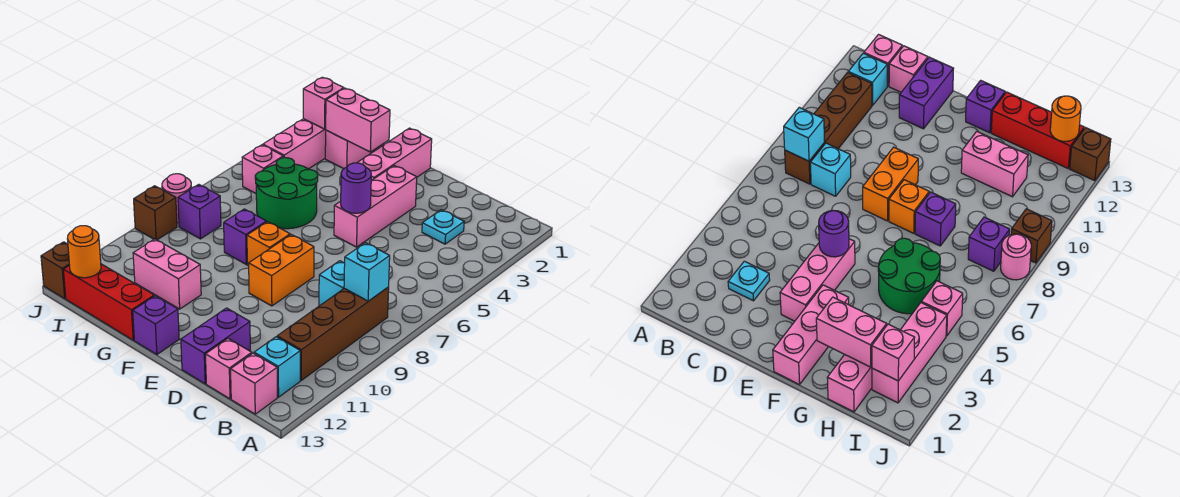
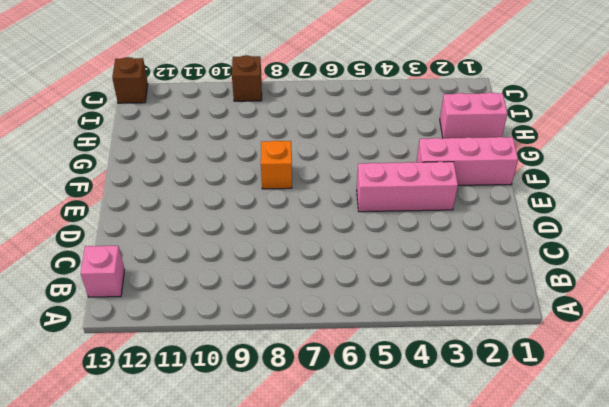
none -> brown brick B8:B11 level 1
none -> cyan brick B12 level 1
none -> cyan plate C3 level 1

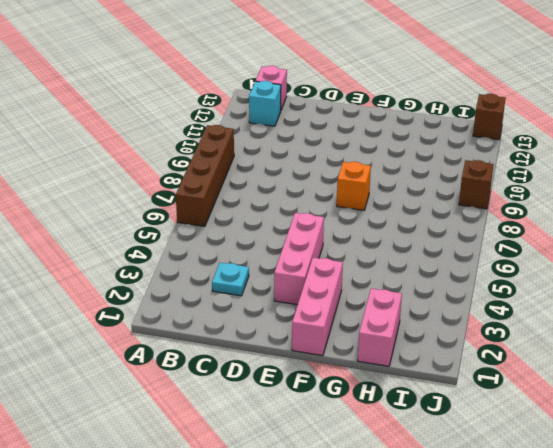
brown brick A6:A9 level 1 -> brown brick B8:B11 level 1
none -> cyan brick C8 level 1
none -> pink brick C13 level 1
none -> purple brick D12:D13 level 1

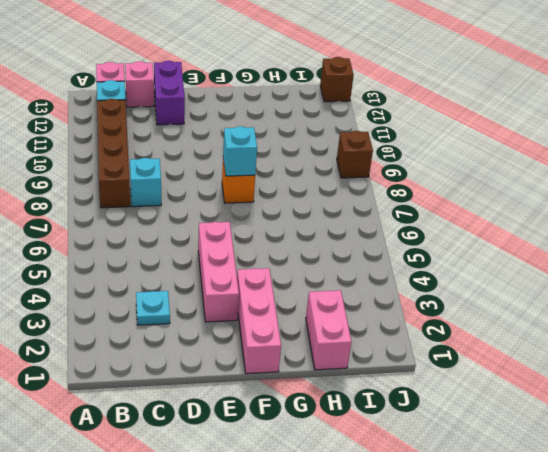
cyan brick F8 level 2 -> cyan brick B8 level 2
none -> orange brick E8:E9 level 1
none -> purple brick F13 level 1
none -> green round brick G5:H6 level 1

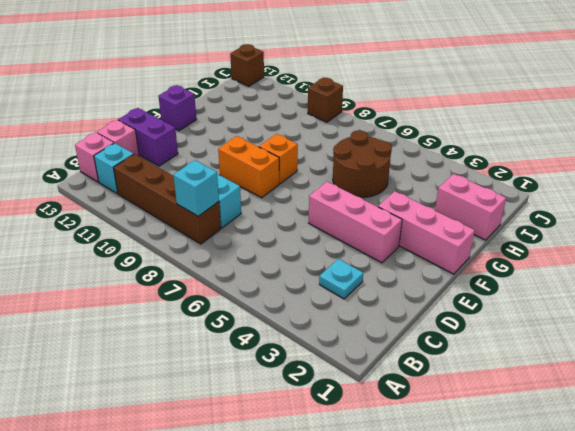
brown round brick G5:H6 level 1 -> green round brick G5:H6 level 1
none -> purple brick G8 level 1
none -> pink brick G11:H11 level 1
none -> red brick G13:I13 level 1

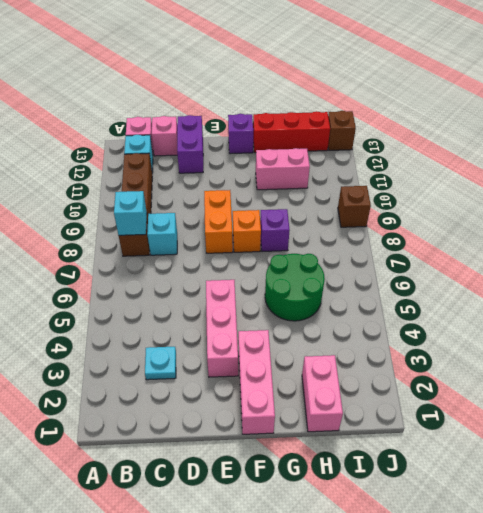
none -> pink brick I2:I4 level 1
none -> pink brick I5 level 1
none -> purple brick I8 level 1

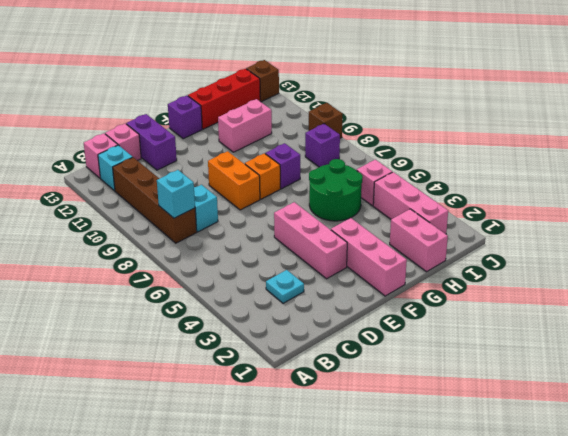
none -> pink round brick J8 level 1
none -> purple round brick E5 level 2
none -> pink brick G2:H2 level 2

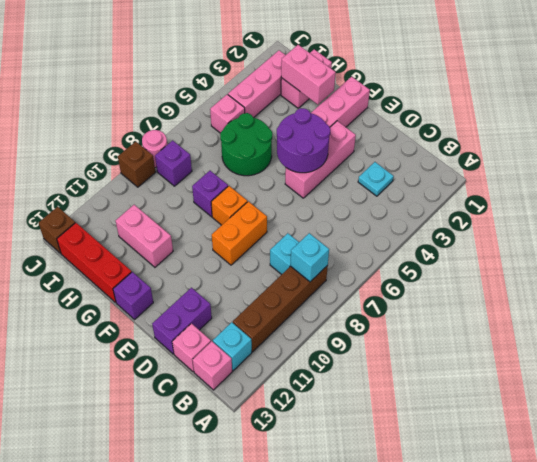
purple round brick E4:F5 level 2 -> purple round brick E5 level 2
none -> pink brick I2 level 2
none -> orange round brick I13 level 2

